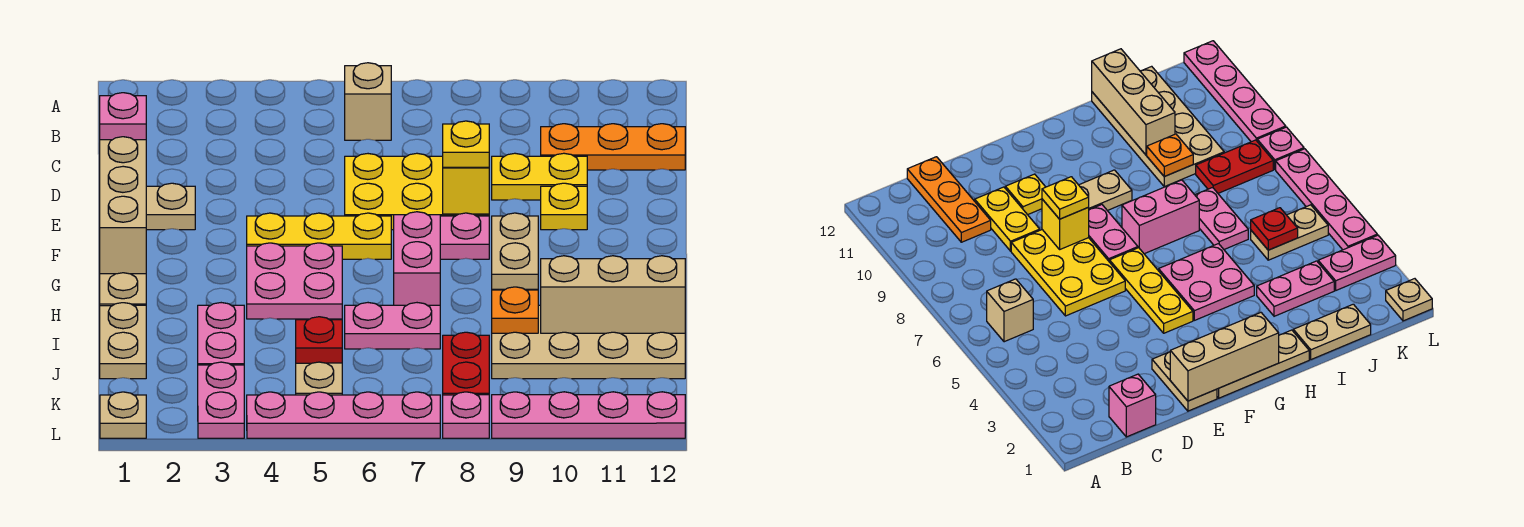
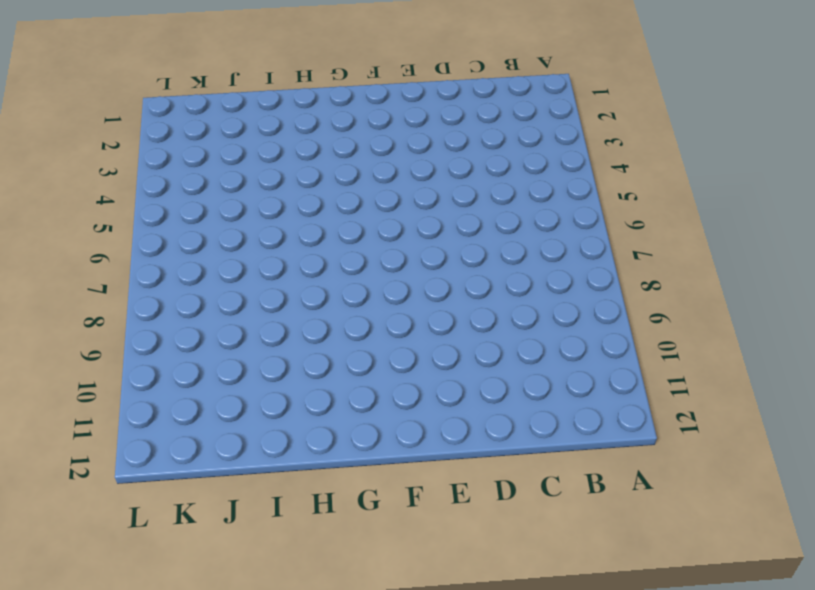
none -> tan brick B6 level 1
none -> pink brick C1 level 1
none -> orange plate C10:C12 level 1
none -> yellow plate D6:E8 level 1

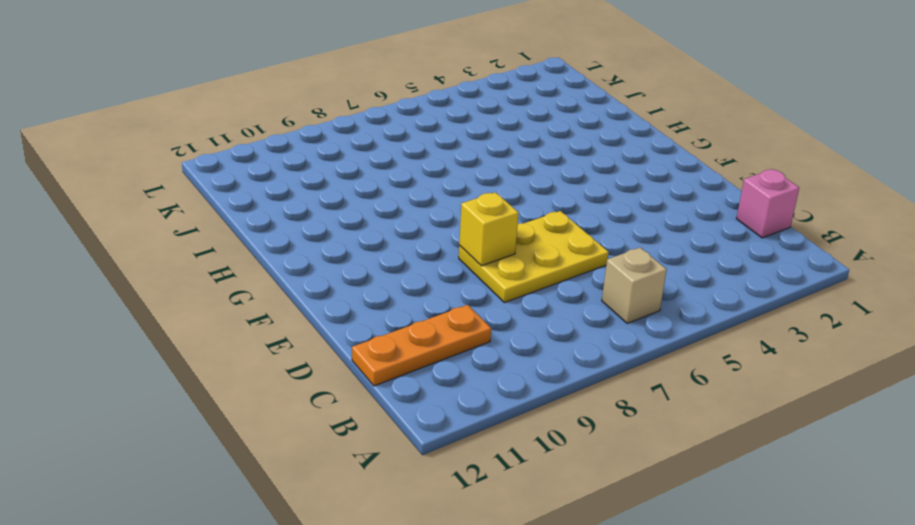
none -> yellow plate D9:D10 level 1
none -> tan plate E1:E2 level 1
none -> yellow plate E10 level 1
none -> tan plate F1:H1 level 1

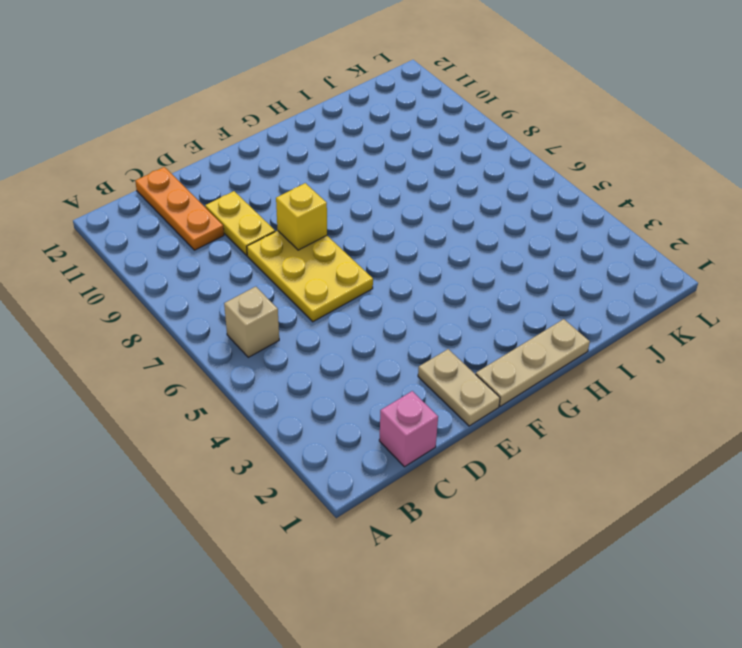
none -> yellow plate E10 level 1
none -> yellow plate F4:F6 level 1
none -> pink plate F7:F8 level 1
none -> tan plate F9:G9 level 1

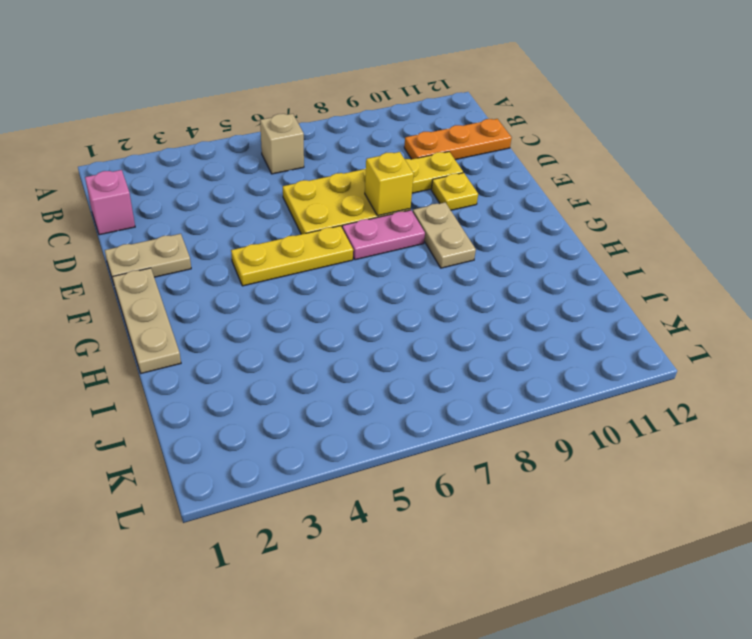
none -> pink plate G4:H5 level 1
none -> pink brick G7:H7 level 1
none -> tan plate I1:J1 level 1
none -> pink plate I3:J3 level 1

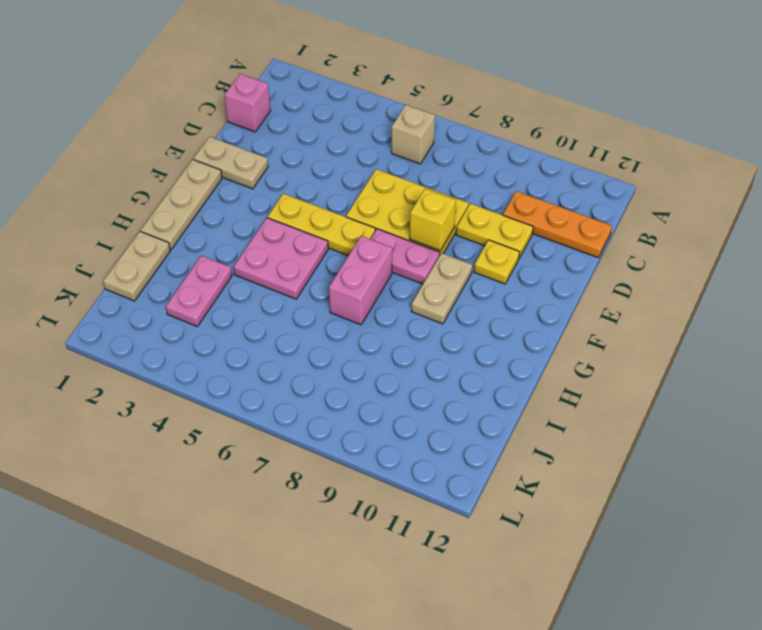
none -> pink plate I6:I7 level 1
none -> tan plate I9:J12 level 1
none -> tan plate J5:K5 level 1
none -> red plate J8:K8 level 1

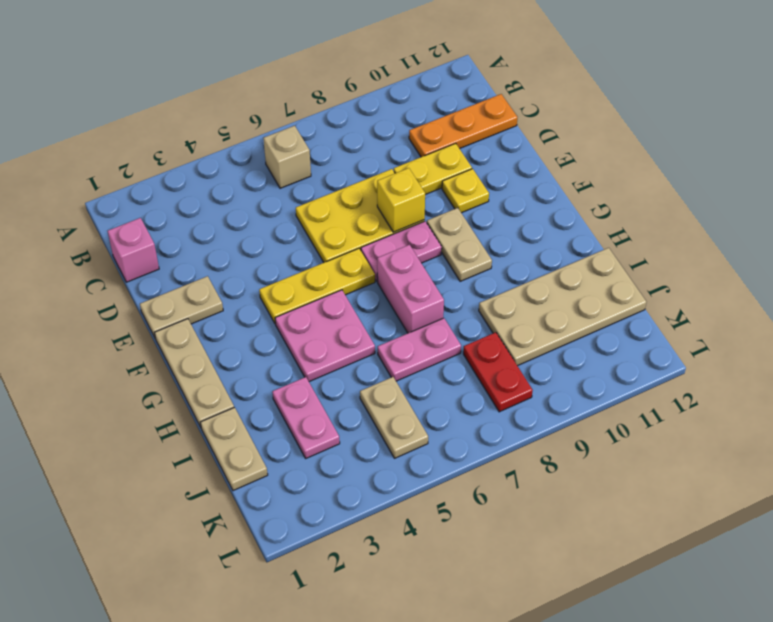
none -> pink plate K3:L3 level 1
none -> tan plate L1 level 1
none -> pink plate L4:L7 level 1
none -> pink plate L8 level 1

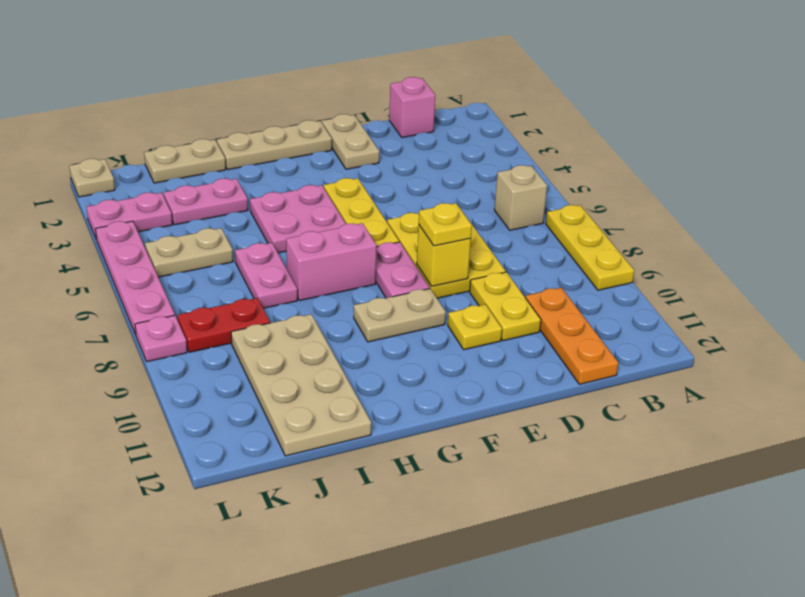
yellow plate A7:A9 level 1 -> none
none -> pink plate L9:L12 level 1
none -> tan brick E1:G1 level 2
none -> orange plate I9 level 2
none -> tan brick I10:I12 level 2

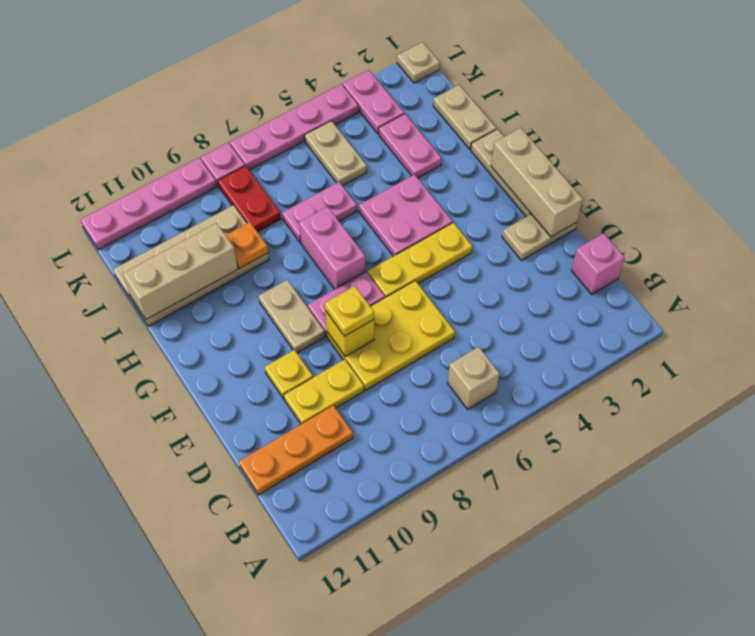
none -> red plate J5 level 2

